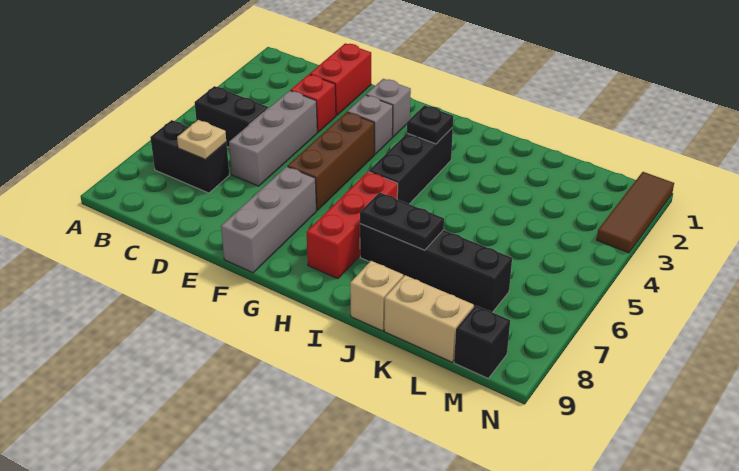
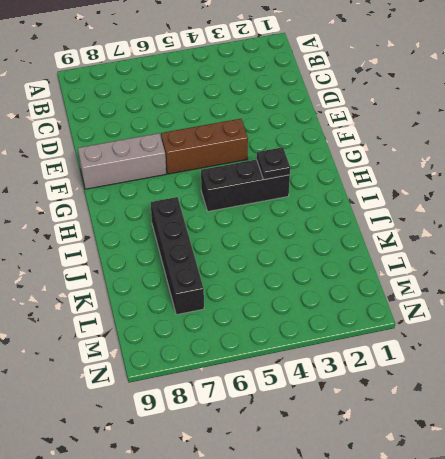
none -> black brick B5:C5 level 1
none -> black brick B7:C7 level 1
none -> red brick D1:D2 level 1

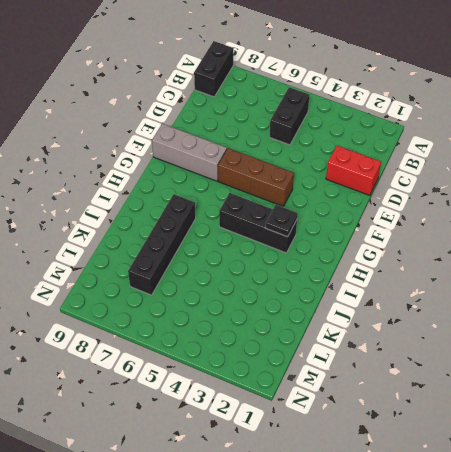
black brick A9:B9 level 1 -> black brick B7:C7 level 1
none -> red brick D3 level 1
none -> grey brick D4:D6 level 1
none -> grey brick F2 level 1

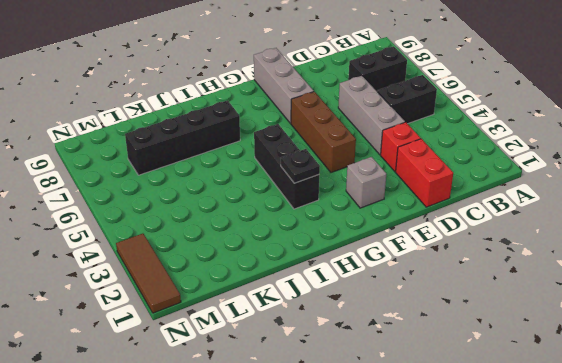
none -> grey brick F3 level 1
none -> red brick H6:H8 level 1
none -> tan brick J9 level 1

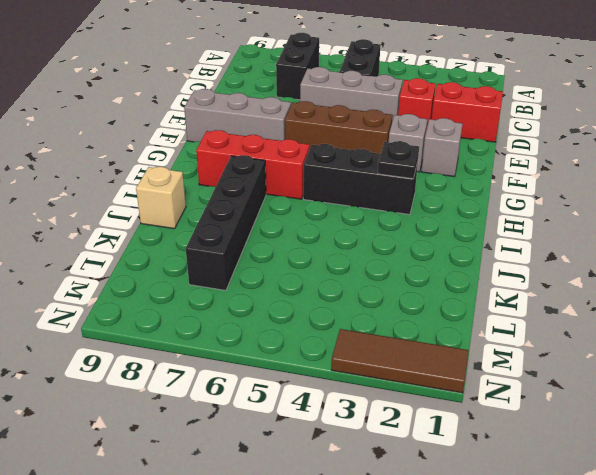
none -> tan brick K9:L9 level 1
none -> black brick M9 level 1
none -> tan plate C7 level 2

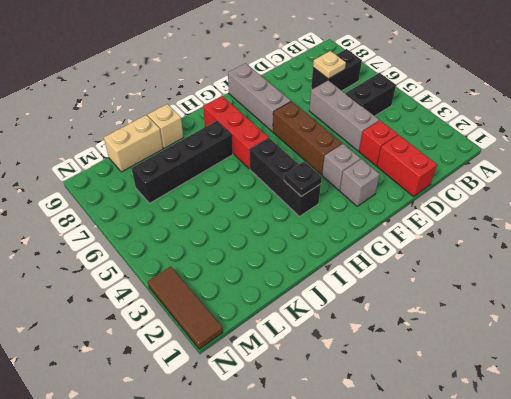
none -> black brick M9 level 1
none -> black plate I7:J7 level 2

